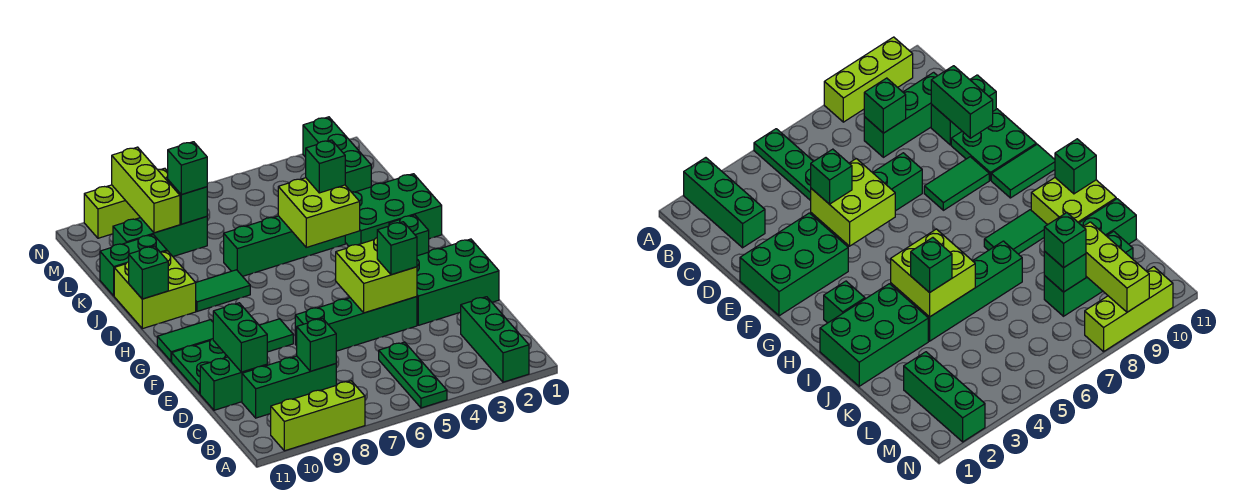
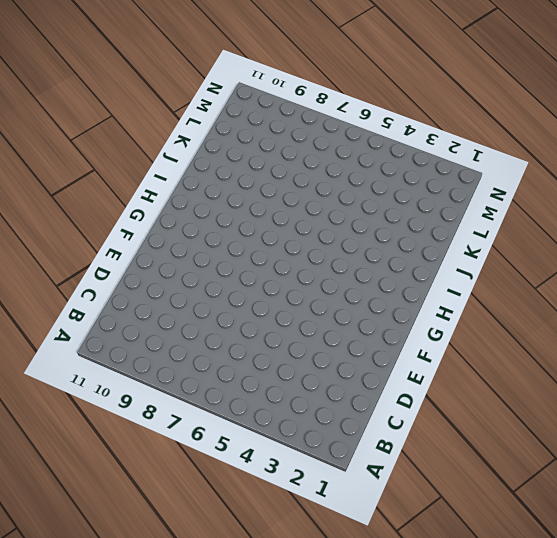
none -> green brick A2:C2 level 1
none -> green plate A5:C5 level 1
none -> lime brick A8:A10 level 1

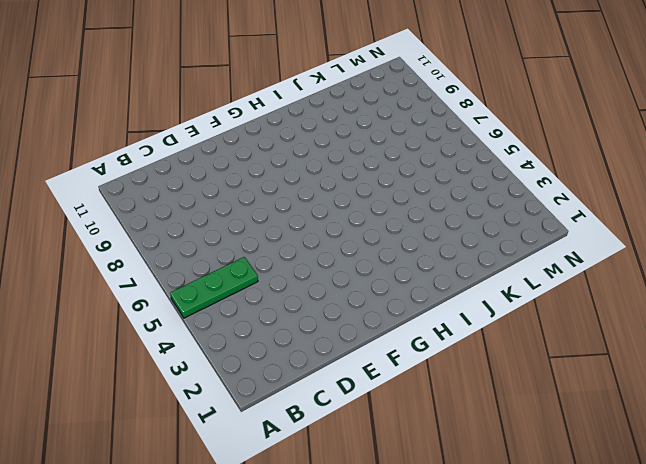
none -> green brick A2:C2 level 1
none -> lime brick A8:A10 level 1
none -> green brick C8:C10 level 1

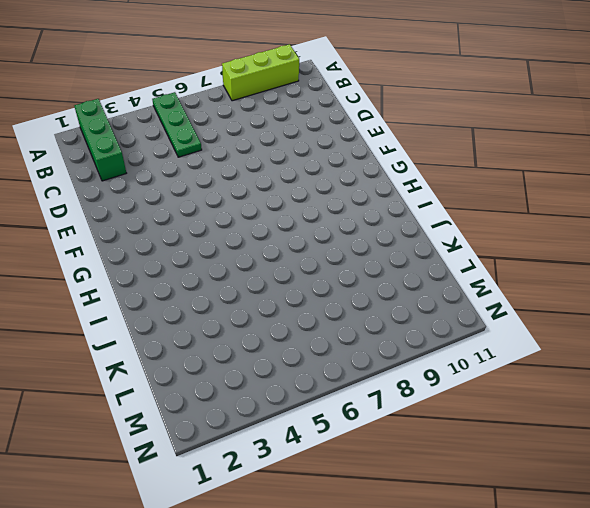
none -> green brick C8:C10 level 1
none -> green brick D10:D11 level 1
none -> green brick E1:F3 level 1

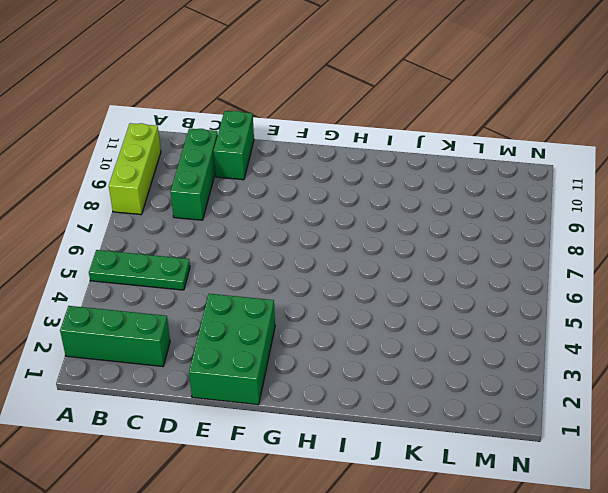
none -> green brick E4:E7 level 1
none -> green plate E10:F11 level 1
none -> green tile F8:F9 level 1

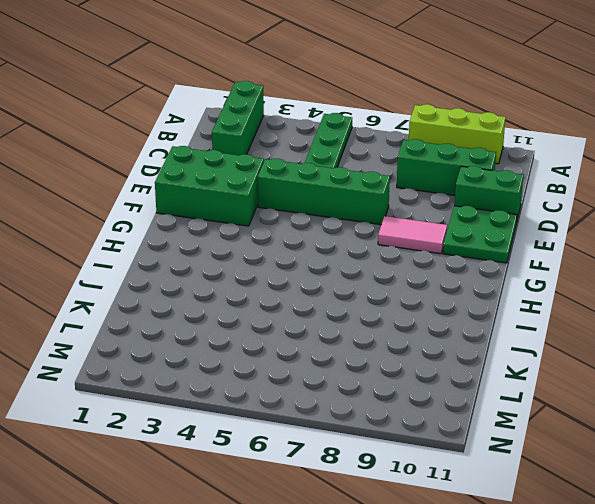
pink tile F8:F9 level 1 -> green tile F8:F9 level 1
none -> green tile G10:G11 level 1
none -> green brick H2 level 1
none -> green brick I1:J3 level 1

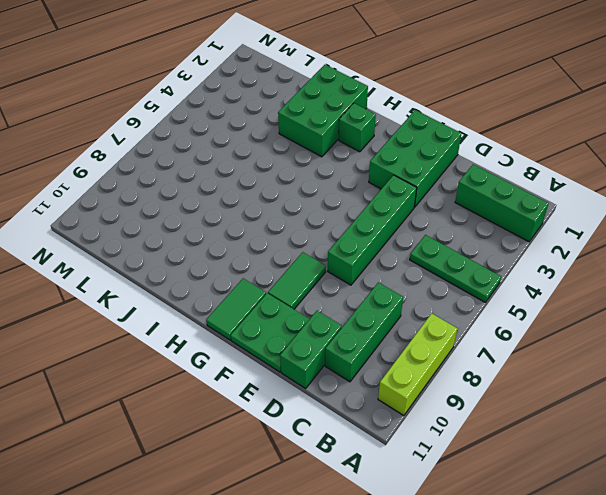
none -> green tile I8:I9 level 1
none -> lime brick I10:J11 level 1
none -> green brick J4:J7 level 1

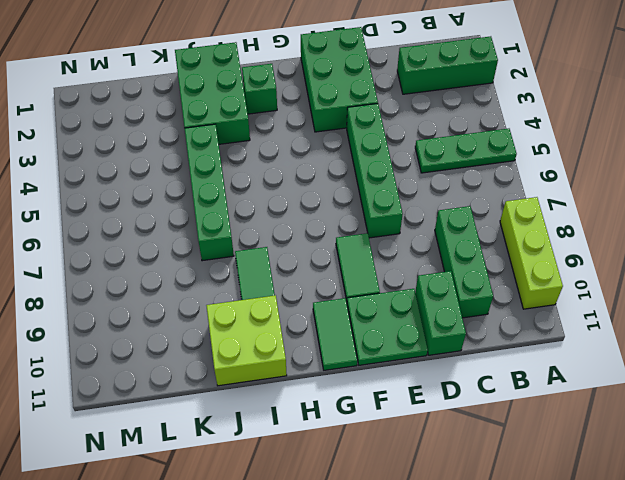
none -> green brick K10:K11 level 1
none -> green brick L2:N2 level 1
none -> green brick L8:L10 level 1

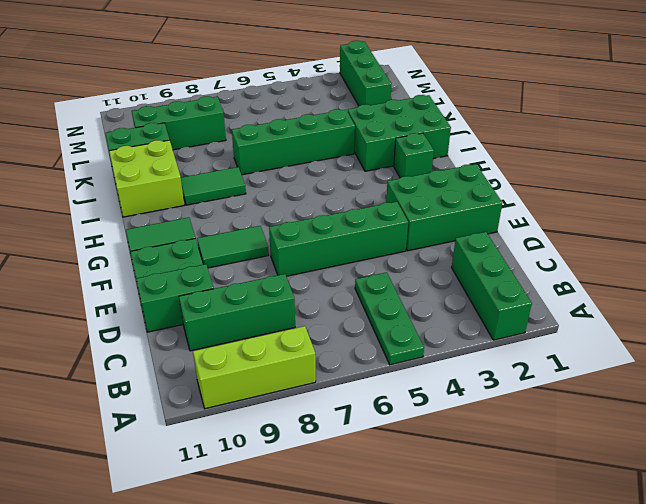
none -> lime brick N8:N10 level 1
none -> green brick C8 level 2
none -> green brick D10:E10 level 2

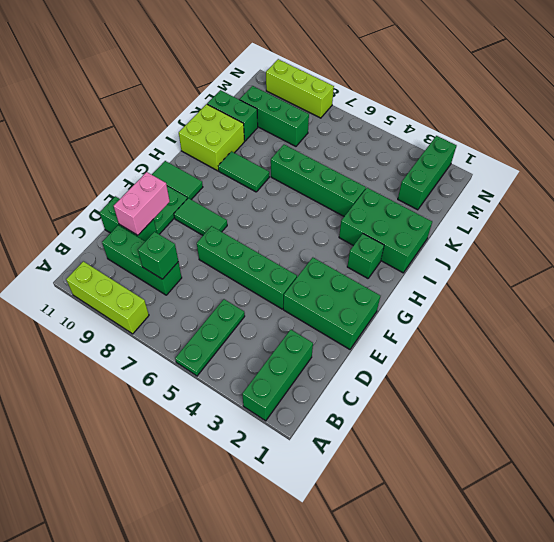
pink brick D10:E10 level 2 -> green brick D10:E10 level 2
none -> lime brick E4:F5 level 2
none -> lime brick I4:J5 level 2
none -> green brick I11 level 2

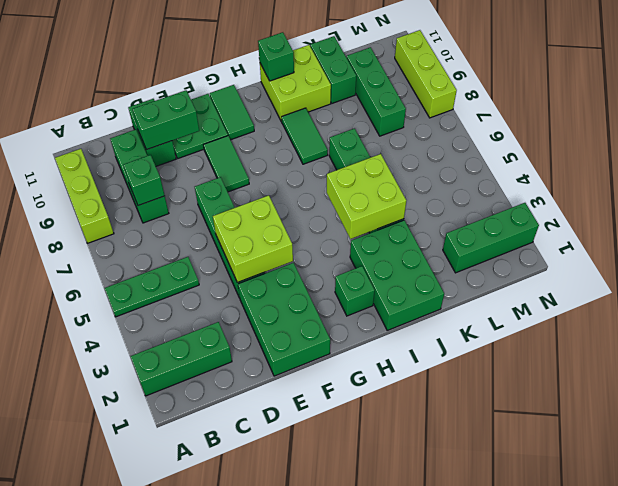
none -> green brick L8 level 2
none -> lime brick L9:N9 level 2
none -> green brick E4 level 3

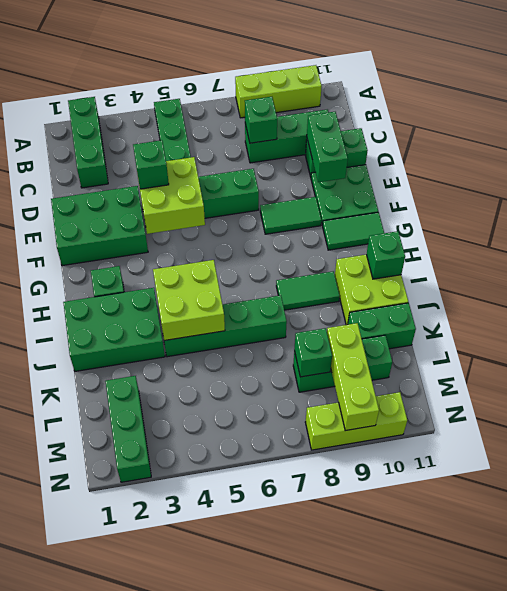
none -> green brick J4 level 3
none -> green brick L8 level 3

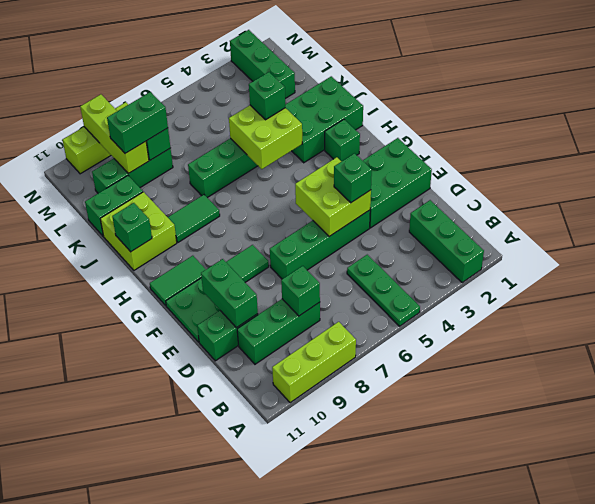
green brick L8:L9 level 3 -> green brick L8 level 3

